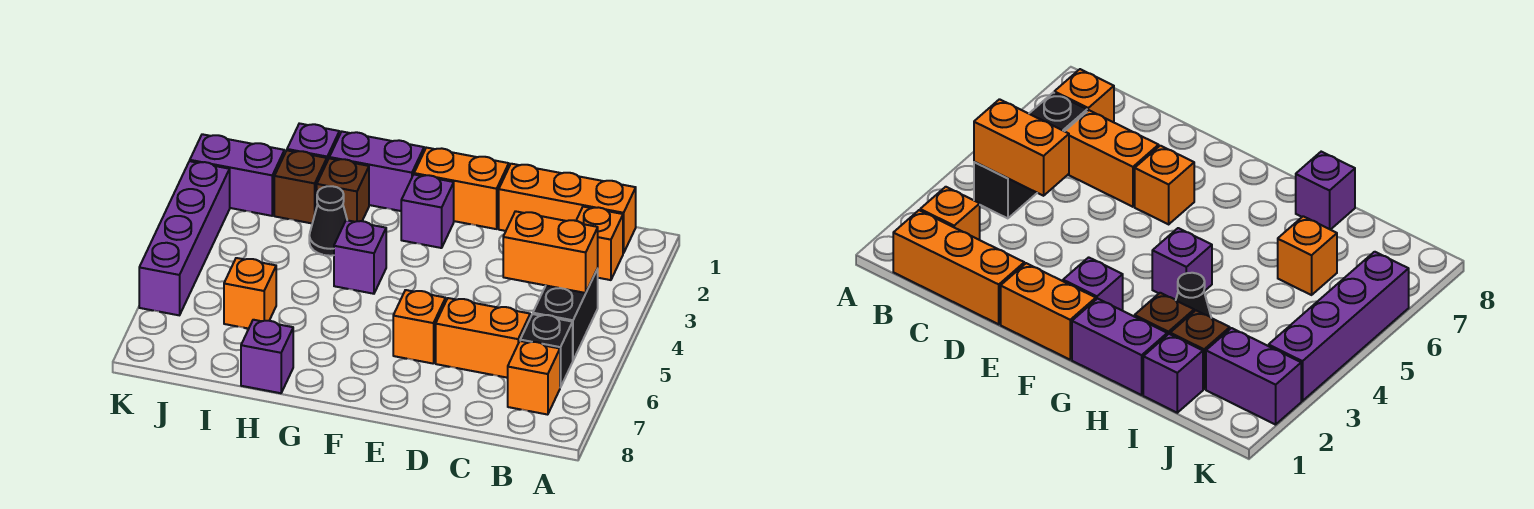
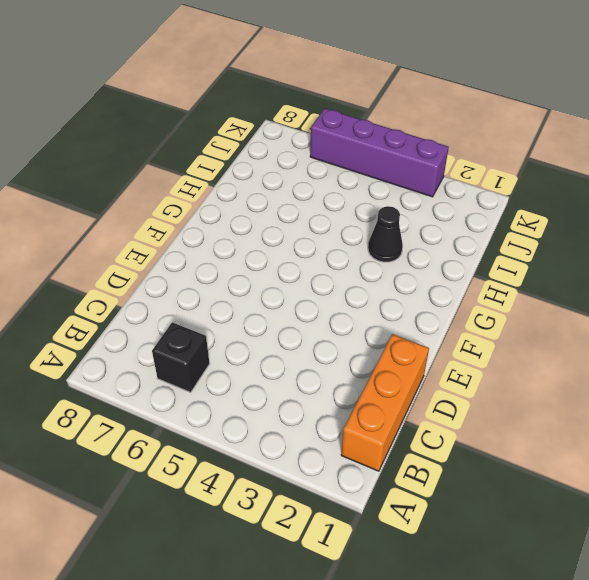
none -> orange brick B2 level 1
none -> black brick B4:B5 level 1
none -> orange brick B7 level 1

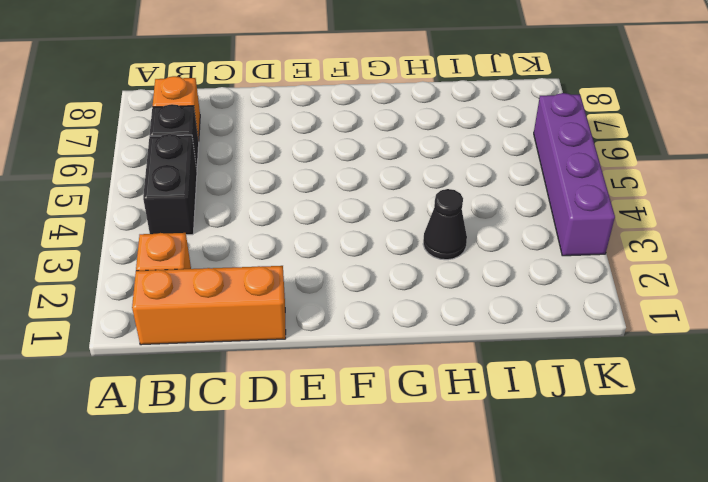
none -> orange brick C6:D6 level 1
none -> orange brick E1:F1 level 1
none -> orange brick E6 level 1

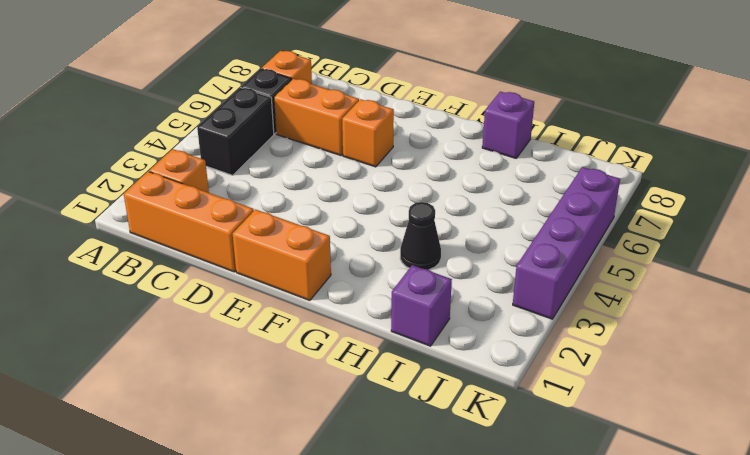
none -> purple brick F2 level 1
none -> purple brick G1:H1 level 1
none -> purple brick G4 level 1

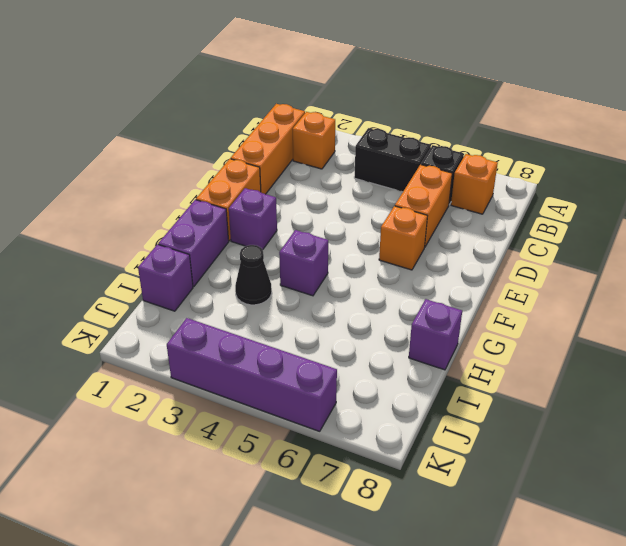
none -> brown brick H2 level 1
none -> brown brick I2 level 1
none -> orange brick I6 level 1

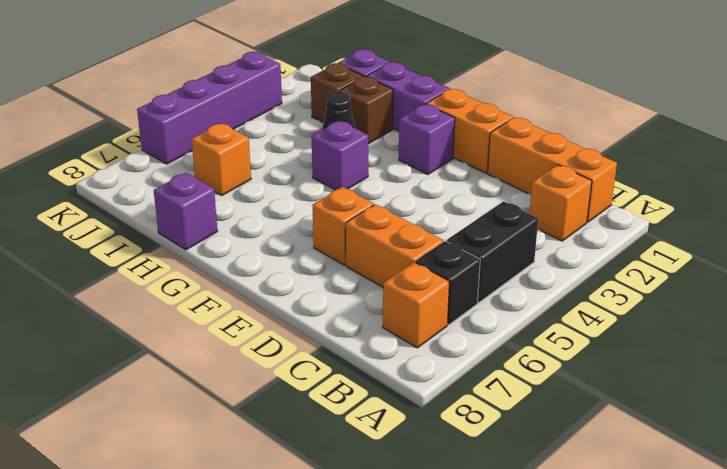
none -> purple brick J2:K2 level 1
none -> orange brick B4:C4 level 2

